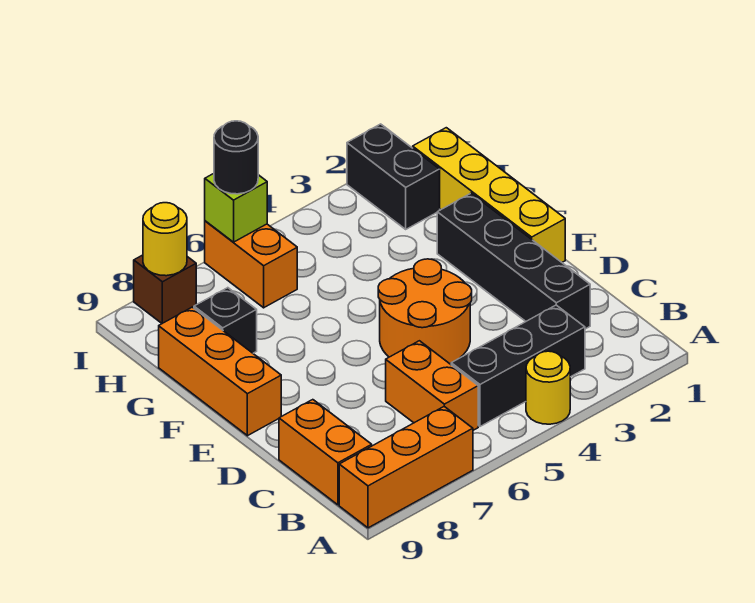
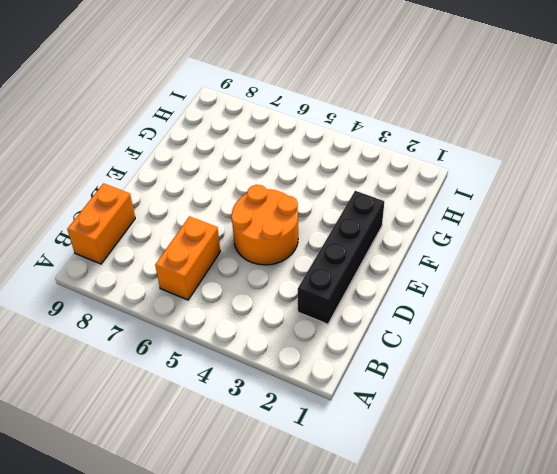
none -> yellow round brick A4 level 1
none -> orange brick A7:A9 level 1
none -> black brick B3:B5 level 1

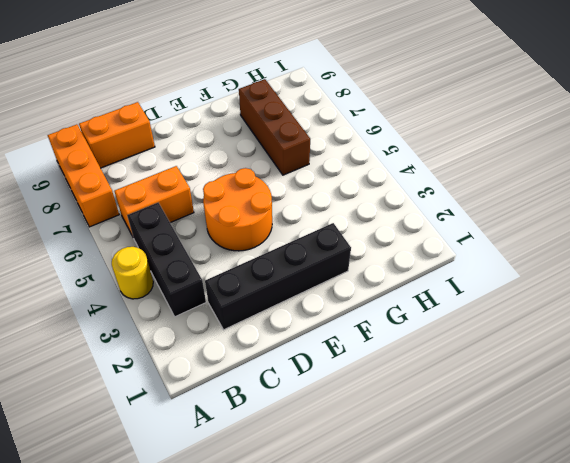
brown brick G6:G8 level 1 -> black brick G8 level 1
none -> yellow brick E1:H1 level 1
none -> orange brick E9:G9 level 1
none -> black brick H2:I2 level 1

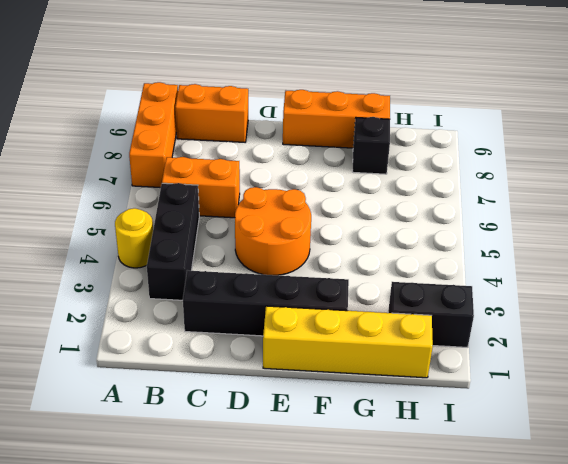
none -> orange brick H6:I6 level 1
none -> brown brick I8 level 1
none -> lime brick I6 level 2

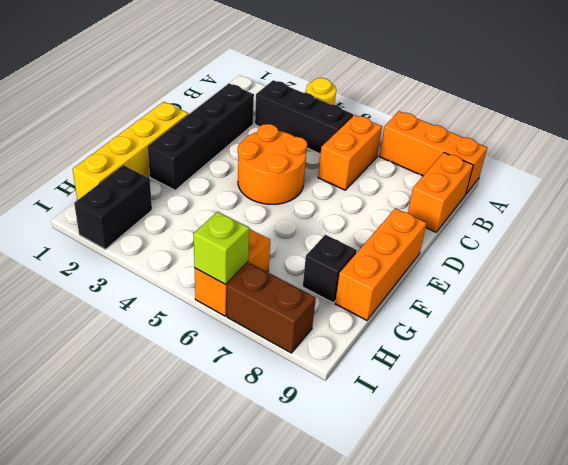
brown brick I7:I8 level 1 -> brown brick I8 level 1
none -> yellow round brick I8 level 2
none -> black round brick I6 level 3

